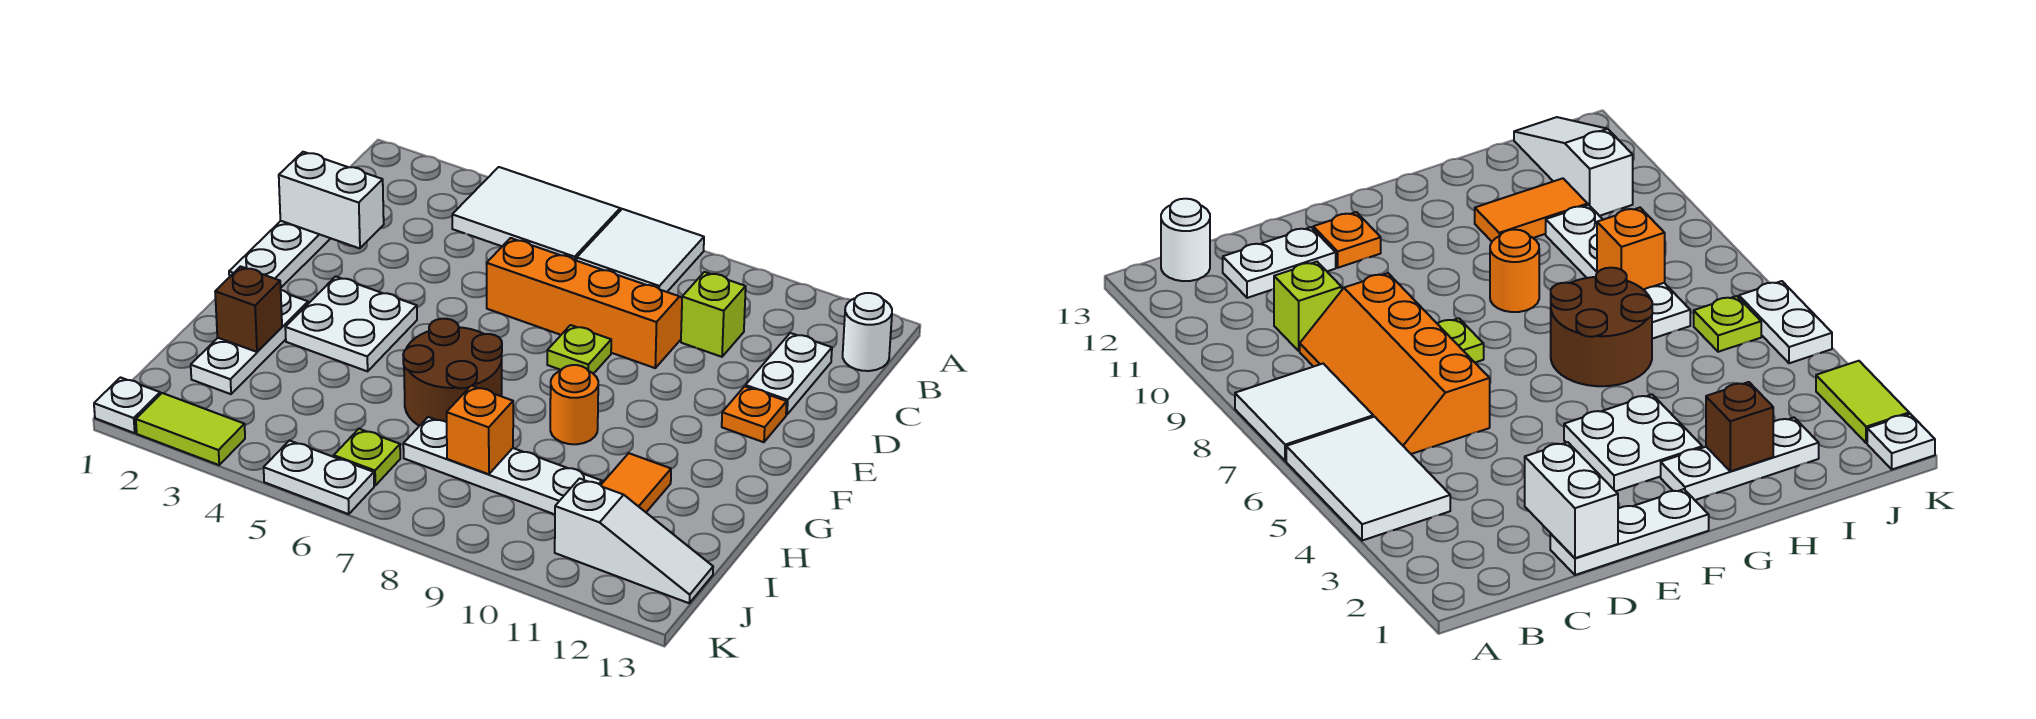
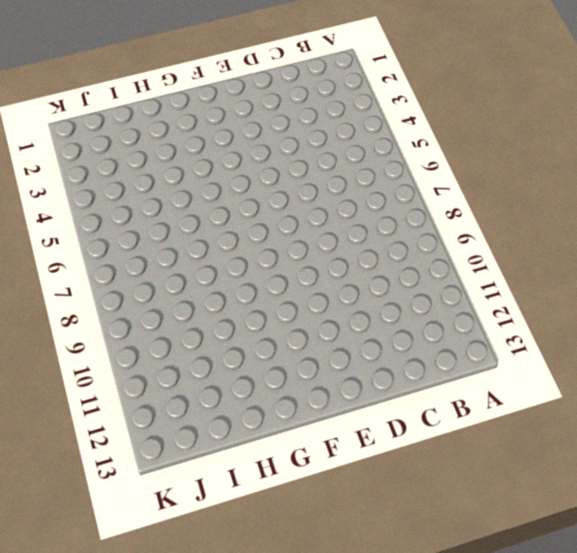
none -> white tile A4:B6 level 1
none -> white tile A7:B8 level 1
none -> white round brick B13 level 1

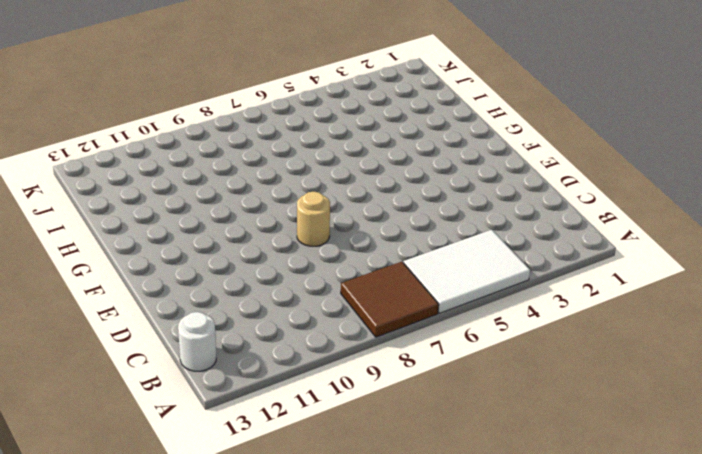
brown tile A7:B8 level 1 -> white tile A7:B8 level 1
tan round brick E8 level 1 -> lime plate E8 level 1
none -> orange slope C6:D9 level 1 top D
none -> lime brick C10 level 1
none -> white plate C12:D12 level 1

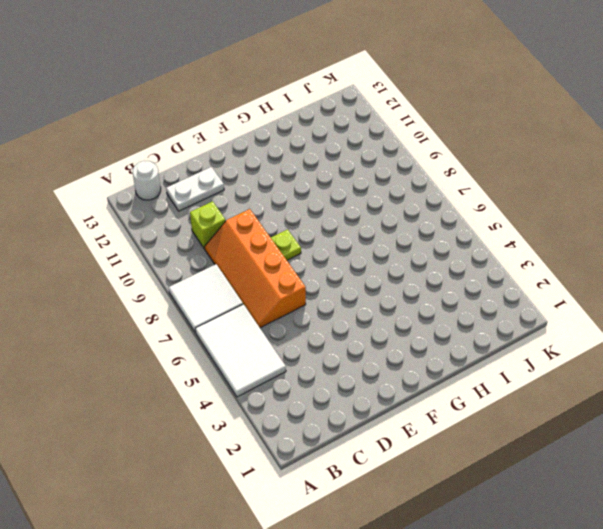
none -> white plate D1:F1 level 1
none -> orange plate E12 level 1
none -> white plate F3:G4 level 1

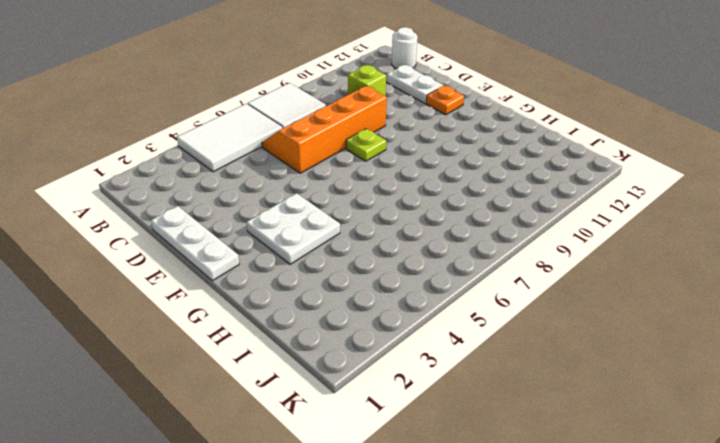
none -> white plate G2:I2 level 1
none -> brown round brick G6:H7 level 1
none -> orange round brick G9 level 1

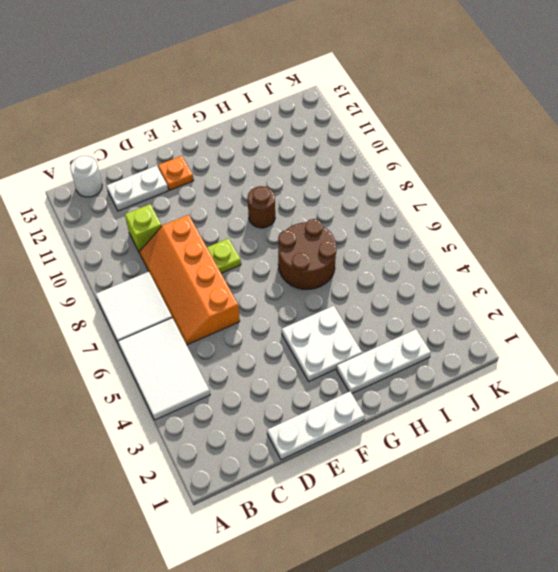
brown round brick G9 level 1 -> orange round brick G9 level 1
none -> orange tile H11:I11 level 1
none -> white plate I7:I10 level 1
none -> lime plate J6 level 1

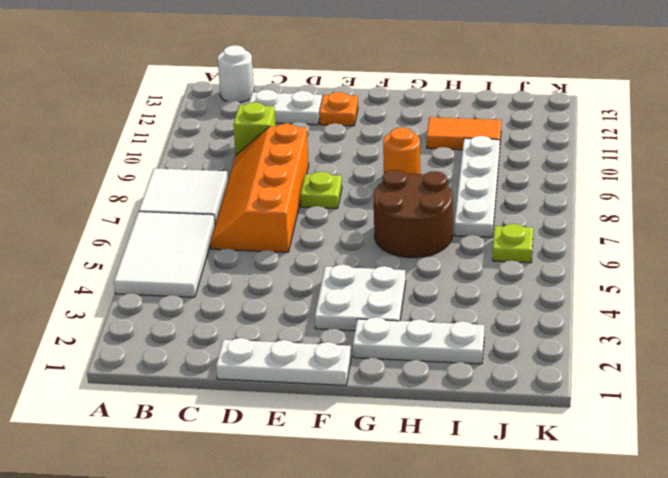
none -> white slope J11:J13 level 1 top 11
none -> white plate K1 level 1
none -> lime tile K2:K3 level 1

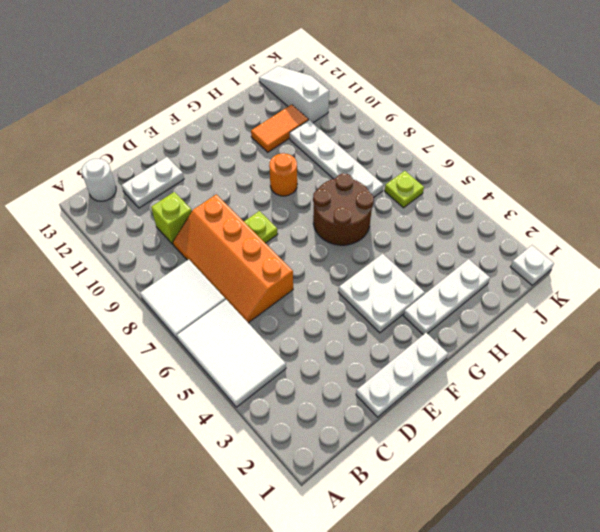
none -> orange plate E12 level 1
none -> lime tile K2:K3 level 1
none -> white plate K5:K6 level 1

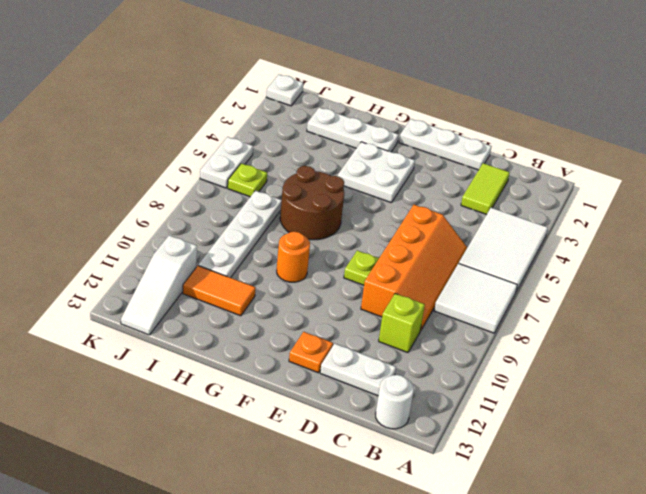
lime tile C2:C3 level 1 -> lime tile K2:K3 level 1
none -> white brick D1:D2 level 2
none -> brown brick H2 level 2
none -> orange brick I8 level 2

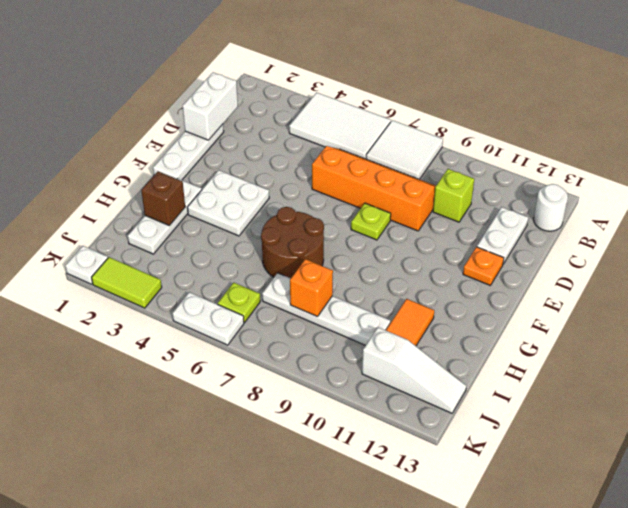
white brick C1:D1 level 2 -> white brick D1:D2 level 2
none -> orange round brick G9 level 1

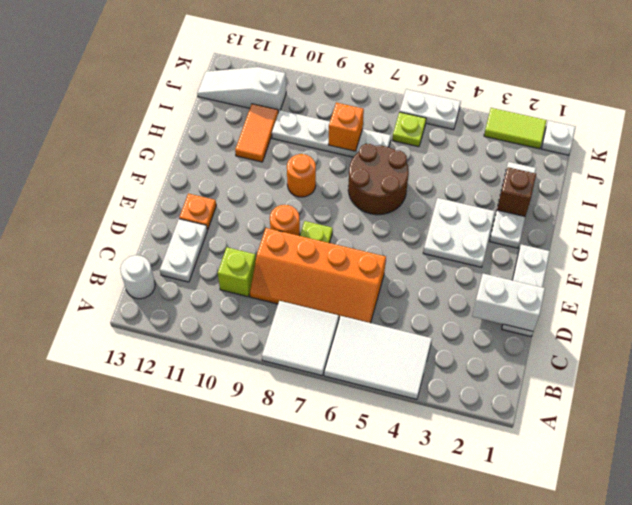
orange round brick E9 level 1 -> none

